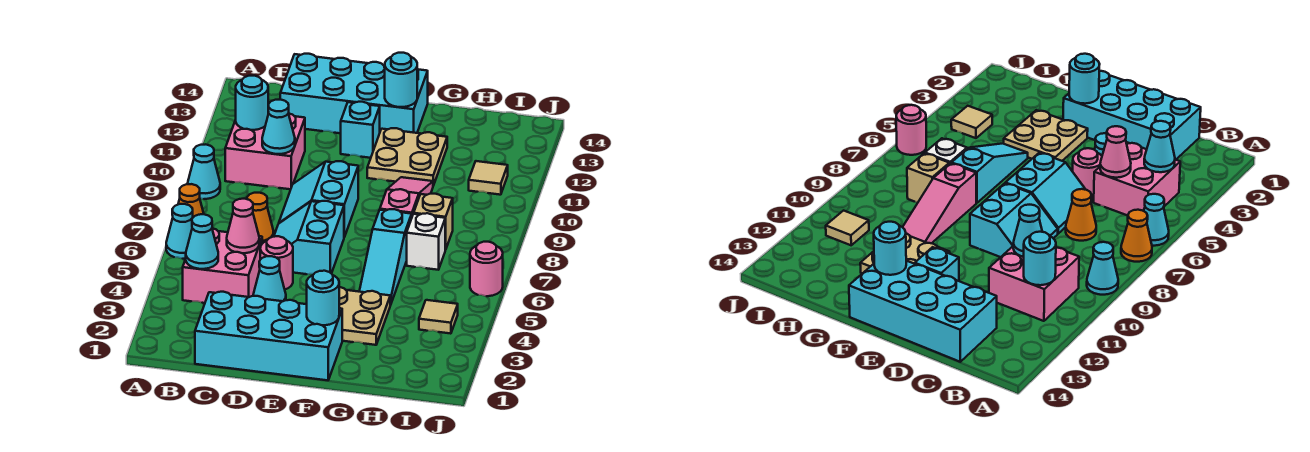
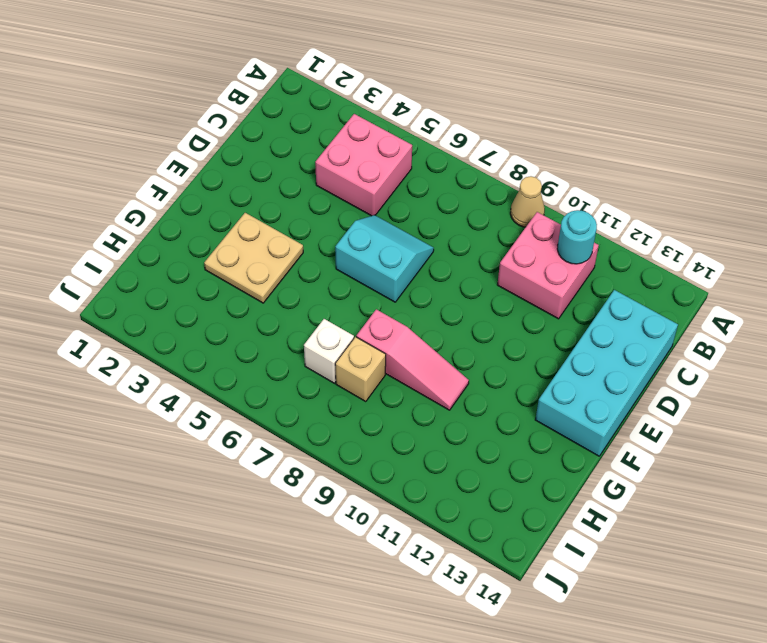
tan cone A9 level 1 -> cyan cone A9 level 1
none -> cyan cone A6 level 1
none -> orange cone A7 level 1
none -> cyan brick C1:F2 level 1

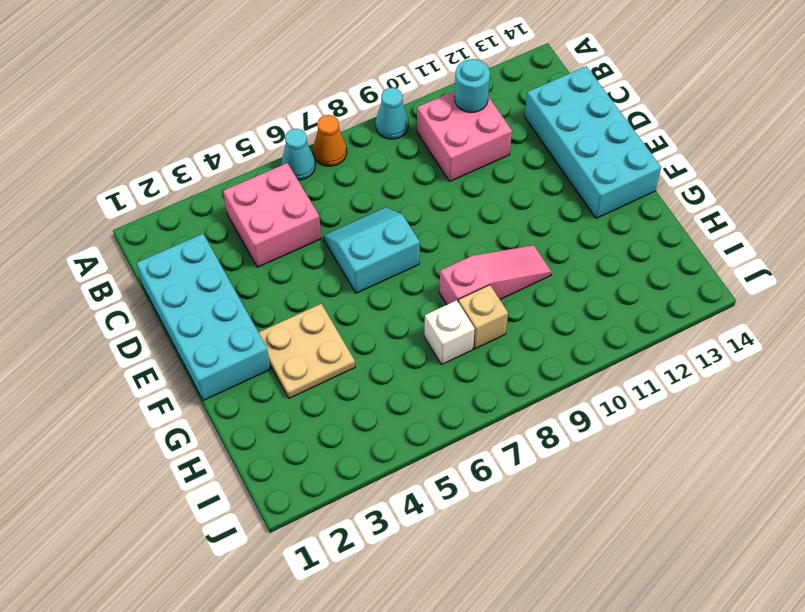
none -> orange cone C7 level 1
none -> cyan cone D4 level 1
none -> pink round brick D5 level 1

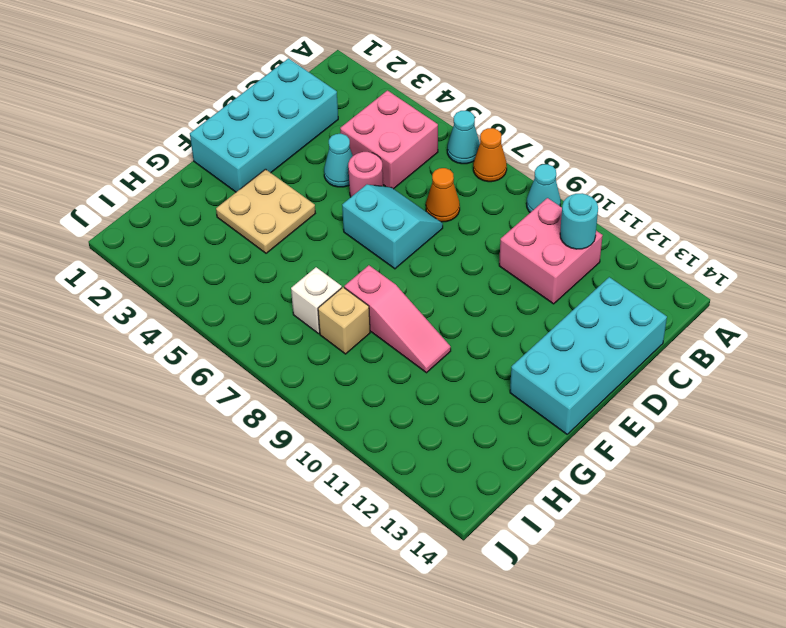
none -> cyan slope D8:E9 level 1 top E
none -> cyan brick E12 level 1
none -> tan plate F11:G12 level 1

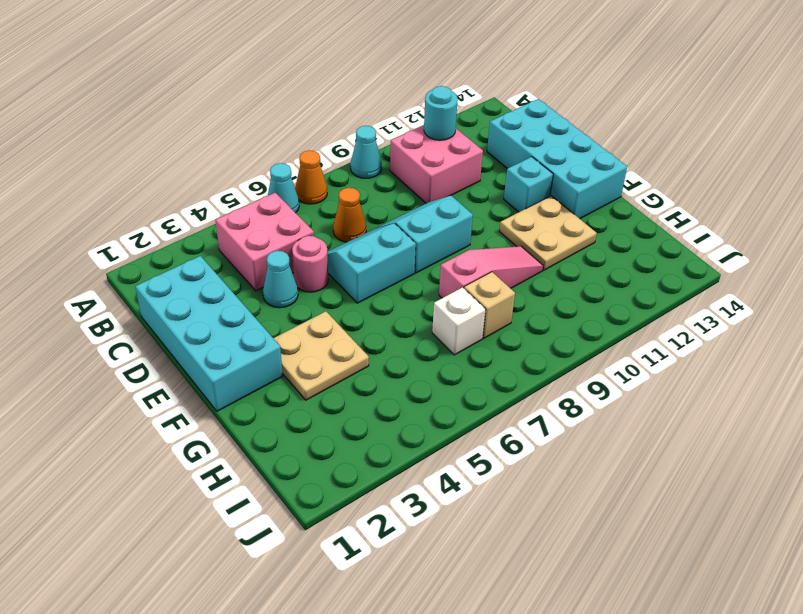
none -> cyan slope G5:G7 level 1 top 7
none -> tan tile I4 level 1
none -> tan tile I11 level 1

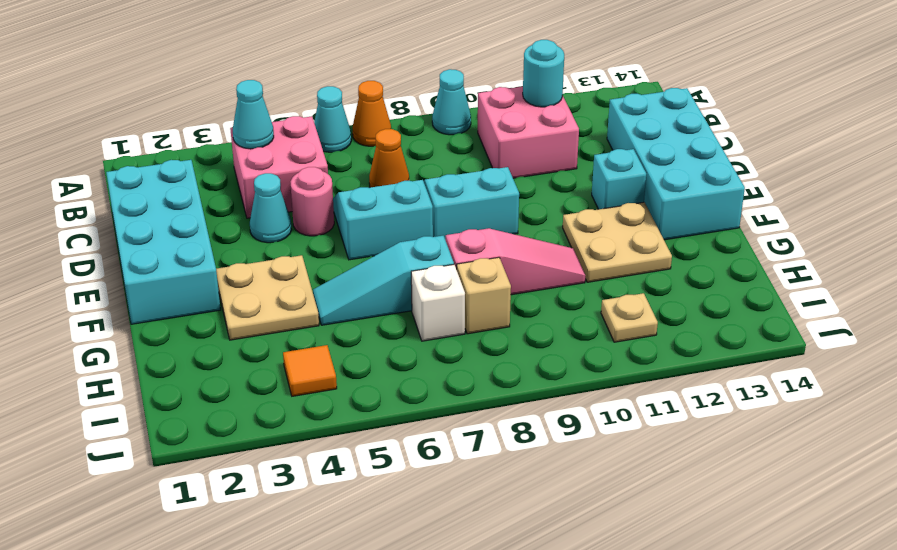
orange tile I4 level 1 -> tan tile I4 level 1
tan plate I11 level 1 -> tan tile I11 level 1
none -> pink round brick J6 level 1
none -> pink cone C5 level 2
none -> cyan cone C10 level 2

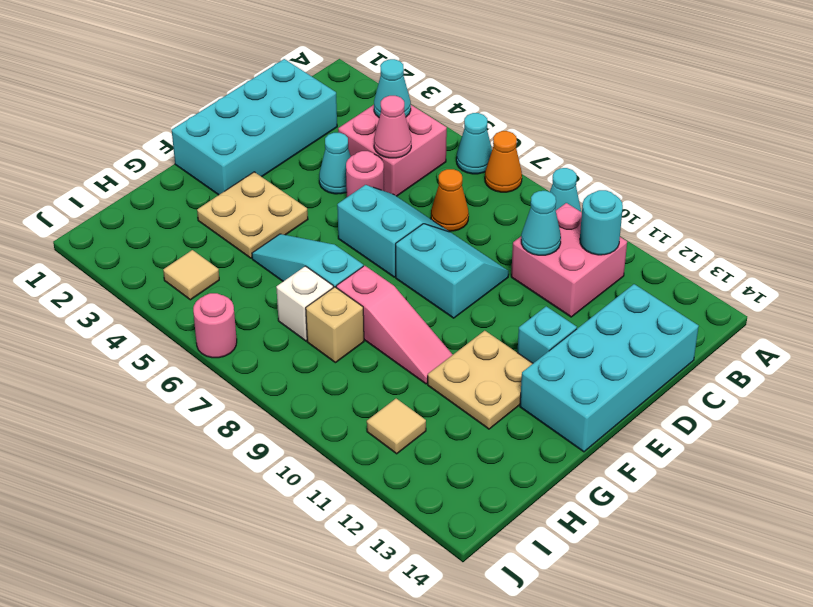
none -> cyan round brick F2 level 2
none -> cyan round brick F13 level 2

